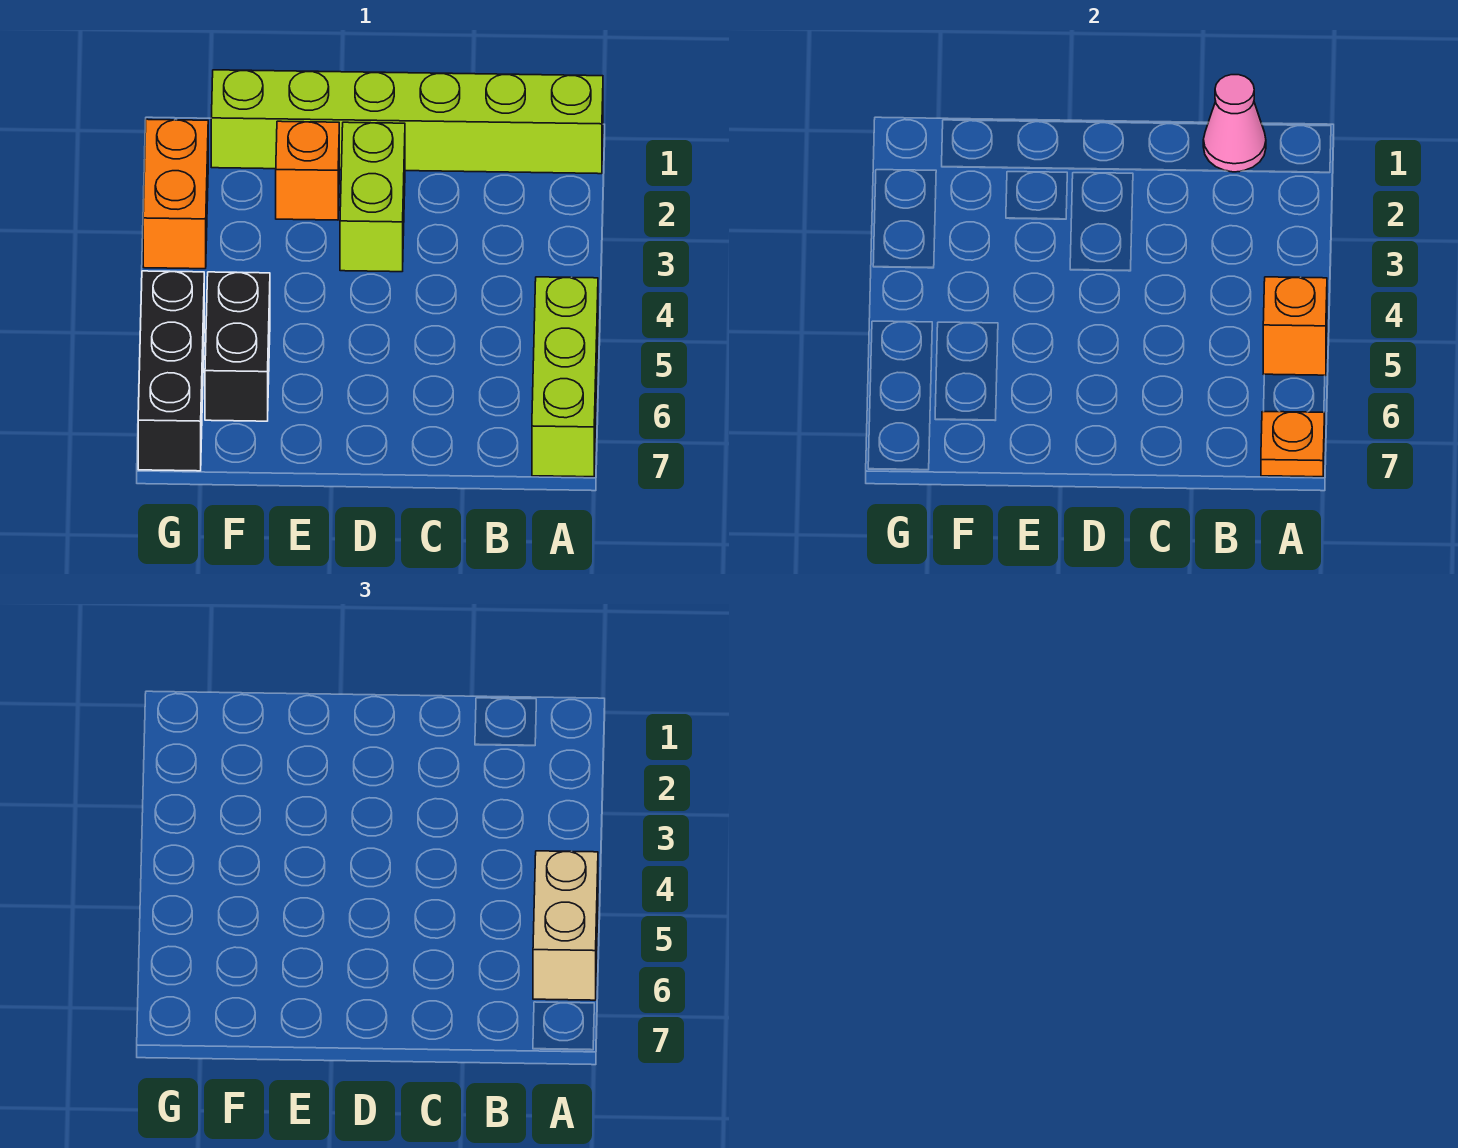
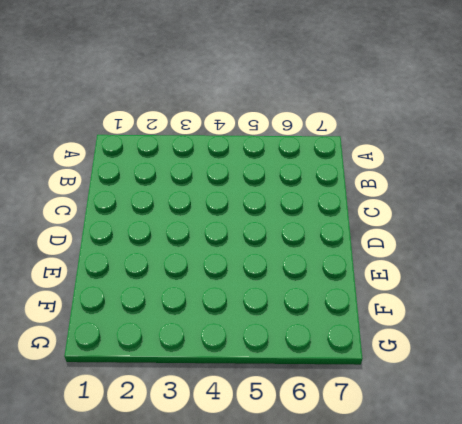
none -> lime brick A1:F1 level 1
none -> lime brick A5:A7 level 1

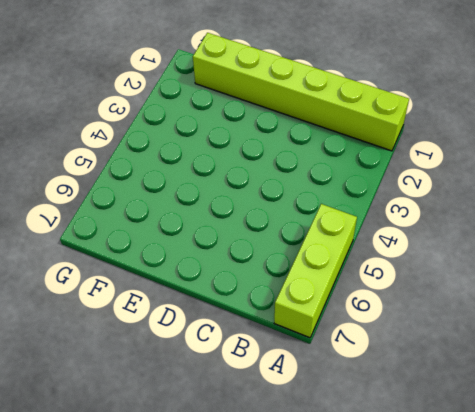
none -> lime brick D2:D3 level 1
none -> orange brick E2 level 1

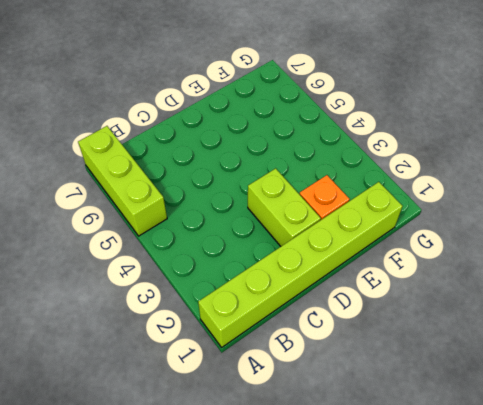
none -> black brick F5:F6 level 1
none -> orange brick G2:G3 level 1

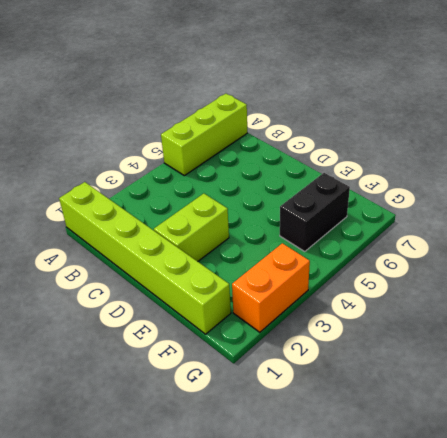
none -> orange brick E2 level 1
none -> black brick G5:G7 level 1

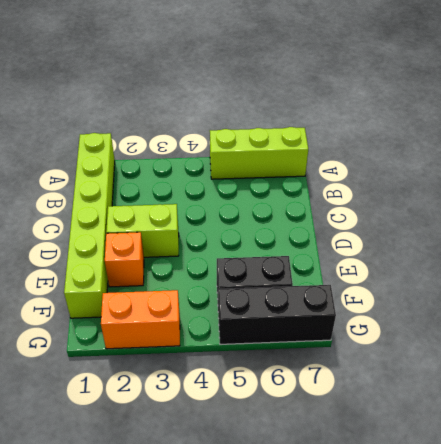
none -> orange brick A5 level 2
none -> orange plate A7 level 2

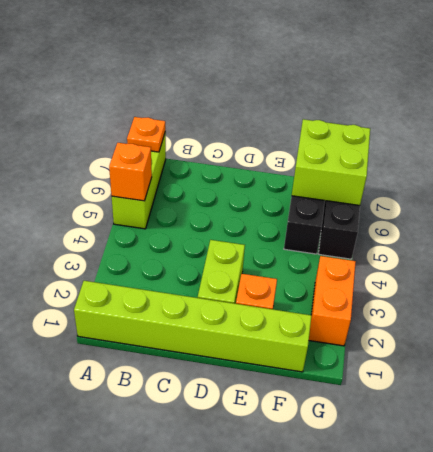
lime brick F6:G7 level 2 -> none
none -> pink cone B1 level 2
none -> tan brick A5:A6 level 3

